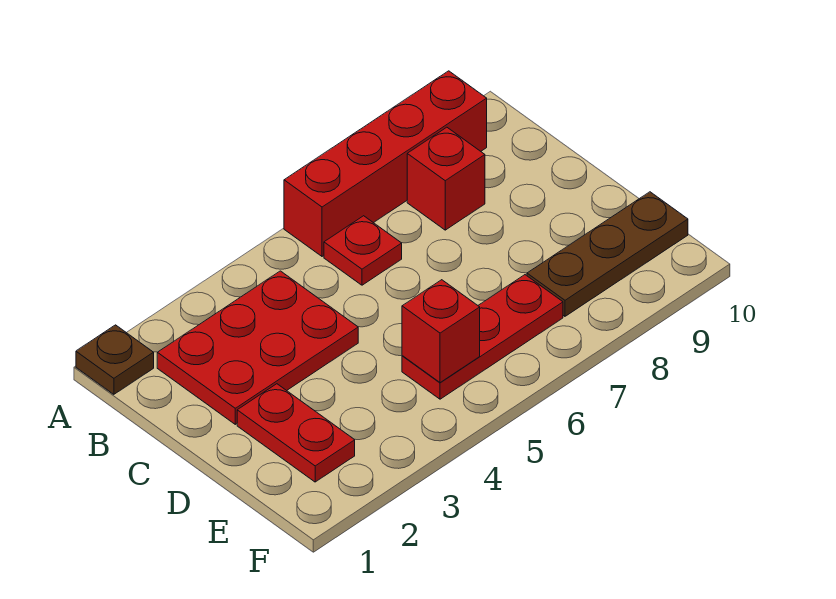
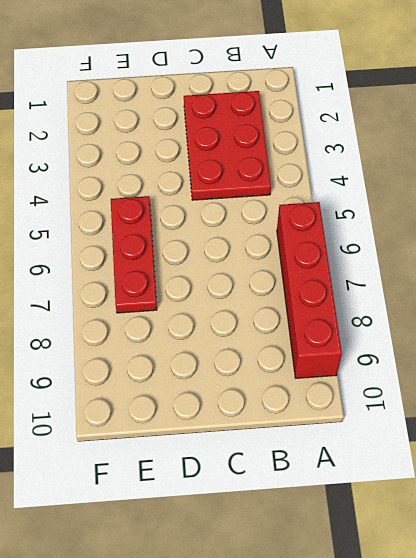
none -> brown plate A1 level 1
none -> red plate B6 level 1

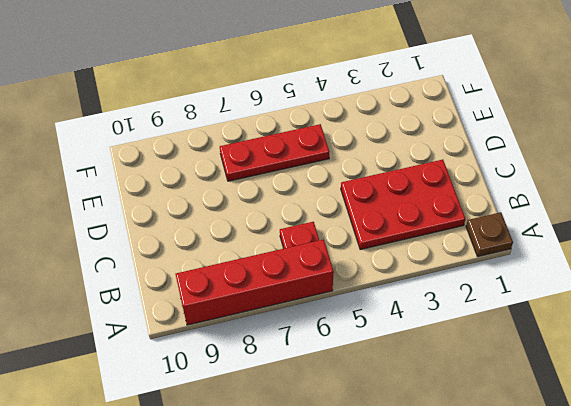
none -> red brick B8 level 1
none -> red plate D2:E2 level 1

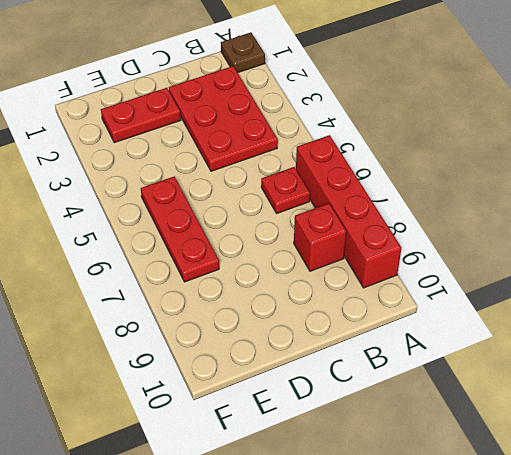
none -> brown plate E8:E10 level 1
none -> red brick E5 level 2

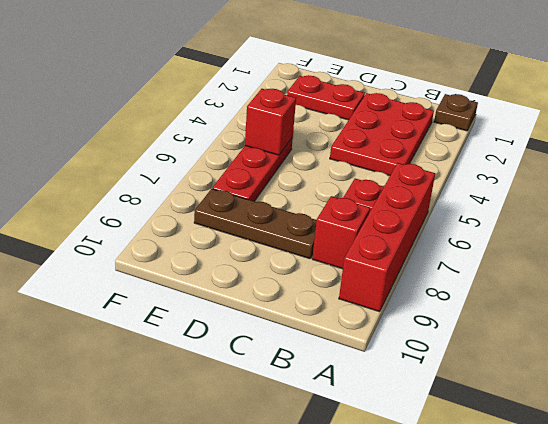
brown plate C8:E8 level 1 -> brown plate E8:E10 level 1

